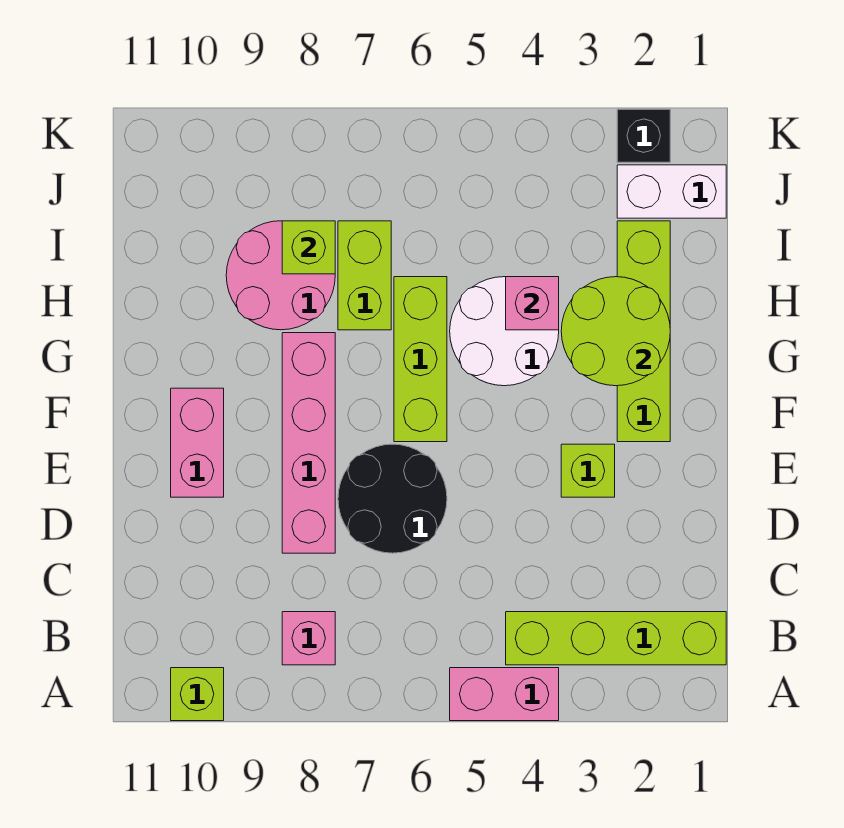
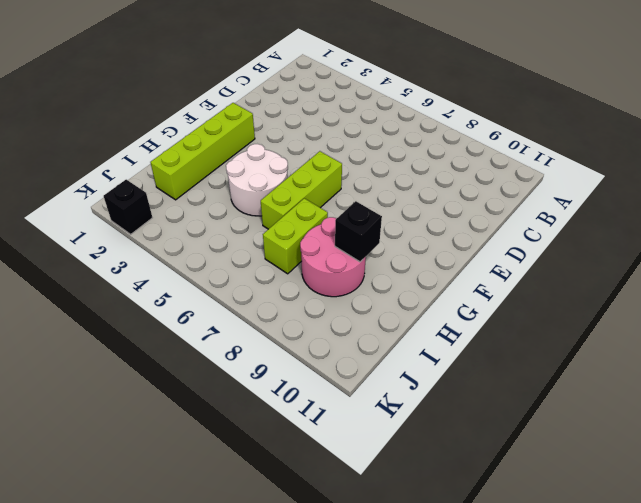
black brick H9 level 2 -> none
none -> pink brick A4:A5 level 1
none -> lime brick A10 level 1
none -> lime brick B1:B4 level 1

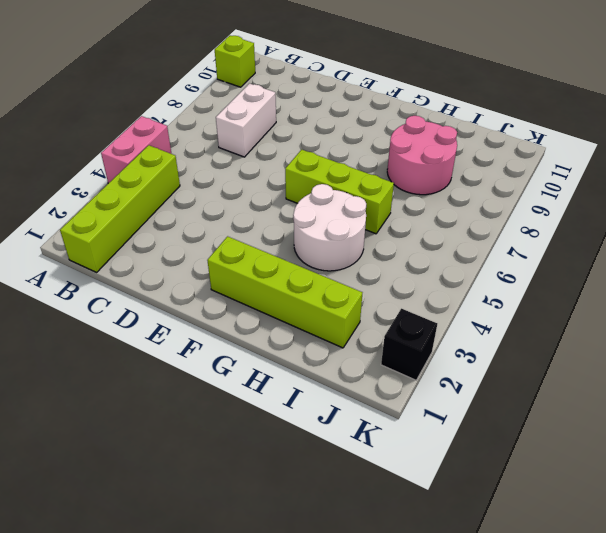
white brick C7:C8 level 1 -> white brick J1:J2 level 1
none -> pink brick B8 level 1
none -> black round brick D6:E7 level 1
none -> pink brick D8:G8 level 1

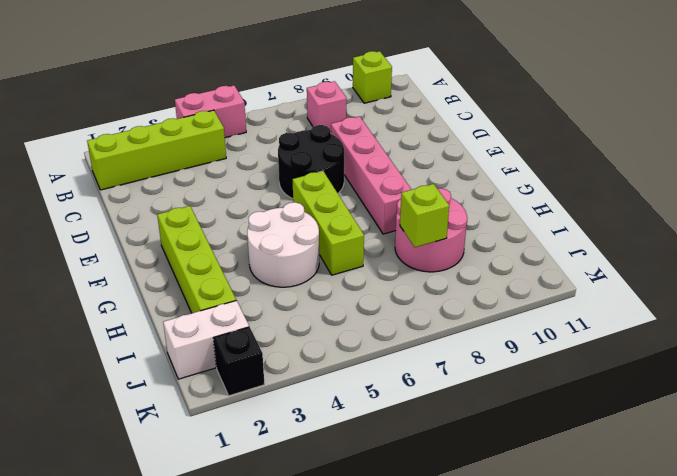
none -> lime brick E3 level 1
none -> pink brick E10:F10 level 1
none -> lime brick H7:I7 level 1

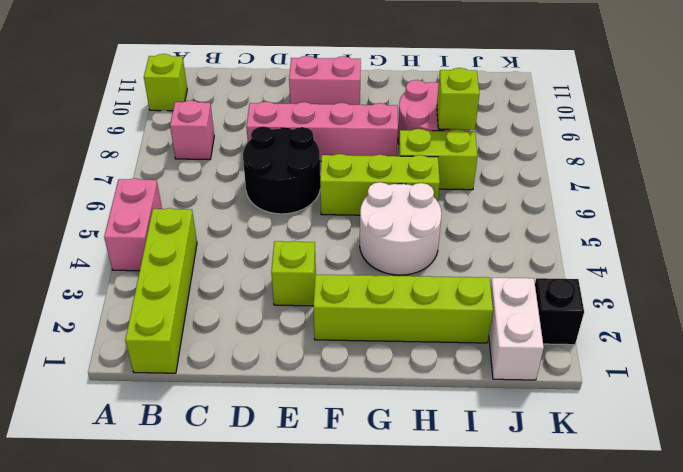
none -> lime round brick G2:H3 level 2
none -> pink brick H4 level 2

